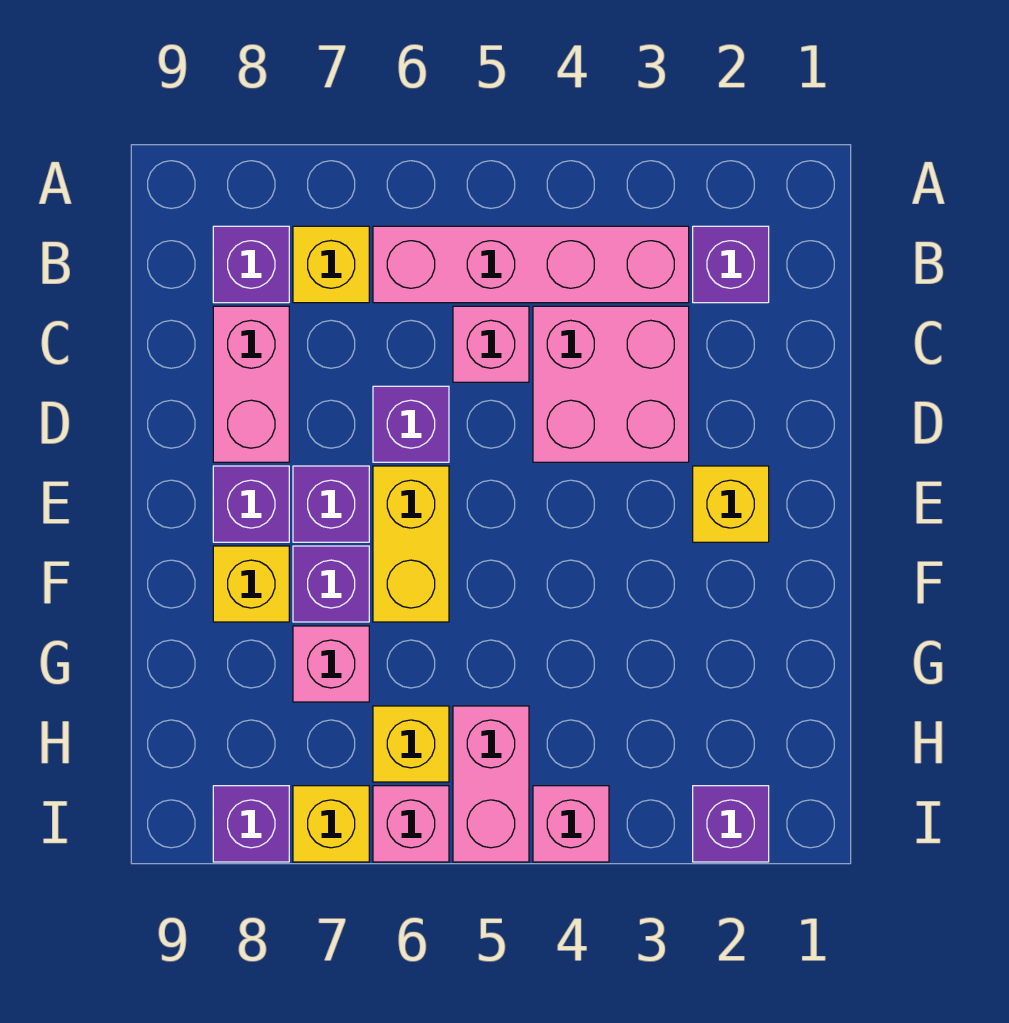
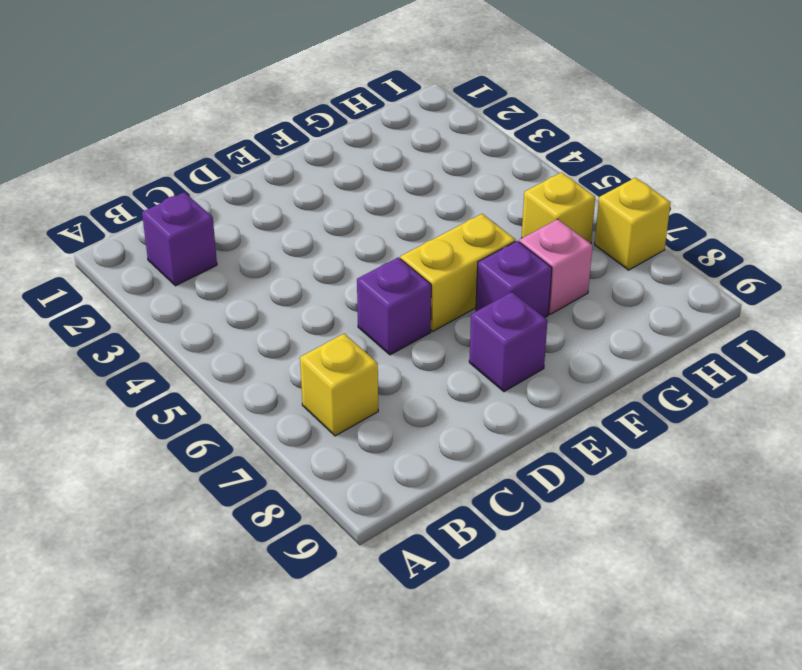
none -> pink brick B3:B6 level 1
none -> purple brick B8 level 1
none -> pink brick C3:D4 level 1

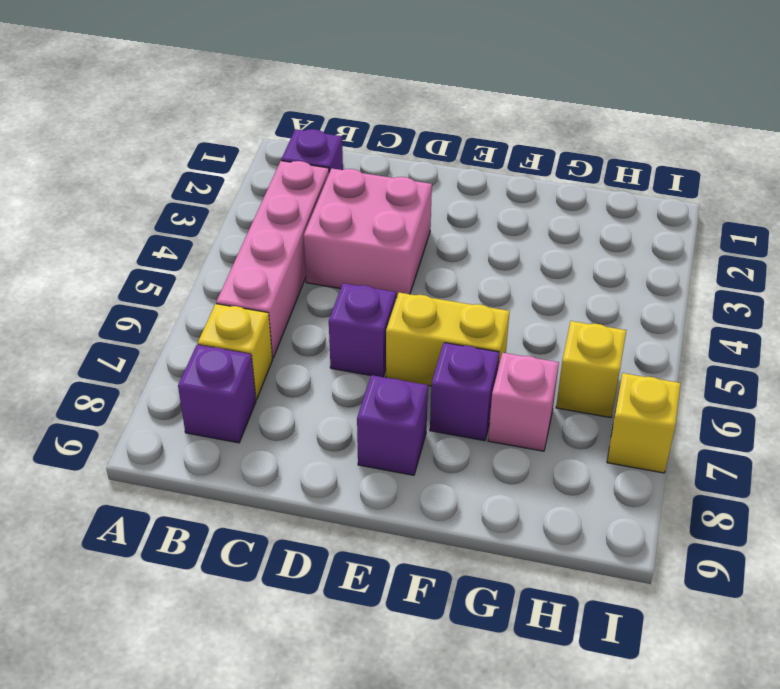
none -> pink brick C5 level 1
none -> pink brick C8:D8 level 1
none -> yellow brick E2 level 1

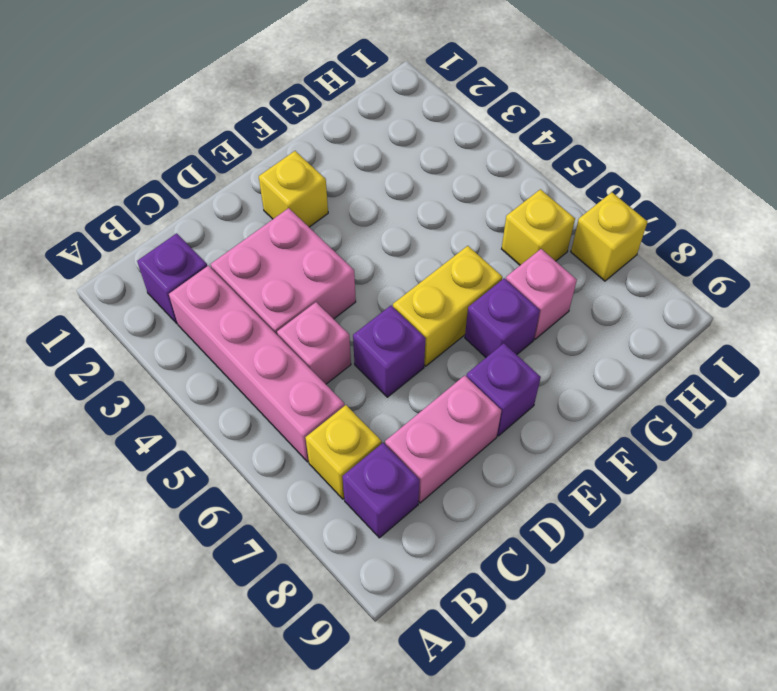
none -> purple brick E7 level 1
none -> yellow brick F8 level 1
none -> pink brick H5:I5 level 1

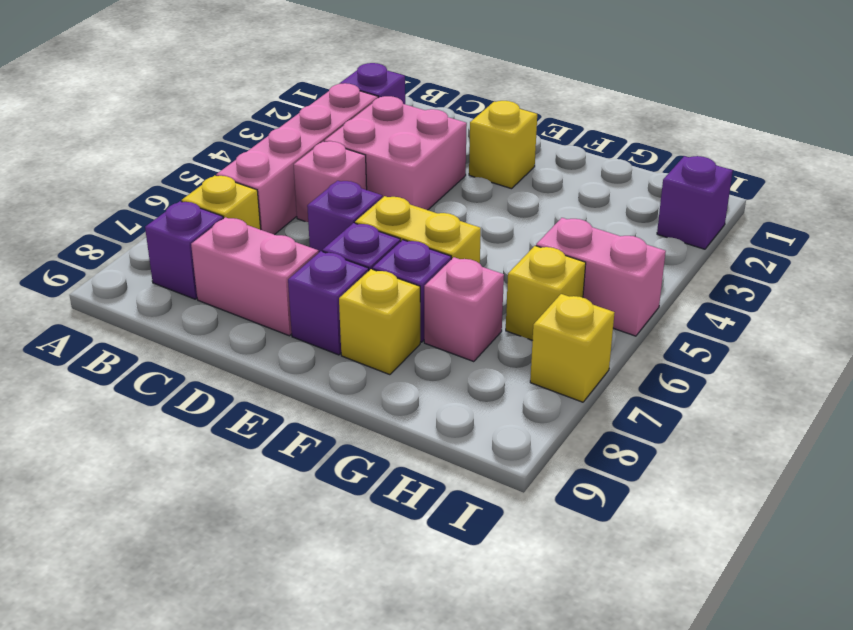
none -> pink brick I4 level 1
none -> pink brick I6 level 1
none -> purple brick I8 level 1

